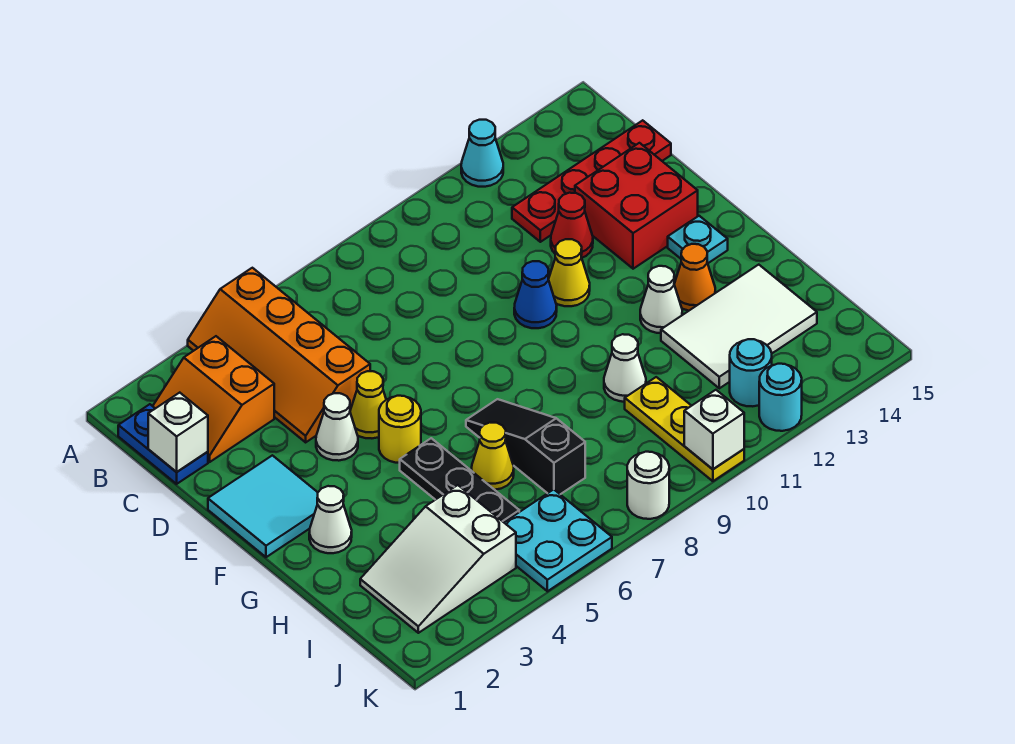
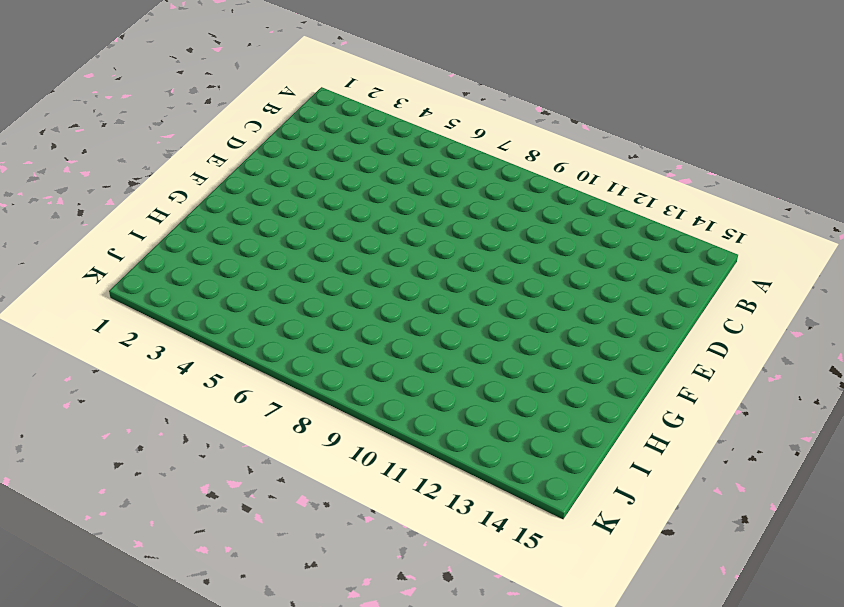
none -> orange slope A4:D5 level 1 top 5
none -> cyan cone A12 level 1
none -> blue plate B1:C1 level 1
none -> orange slope B2:C3 level 1 top 3

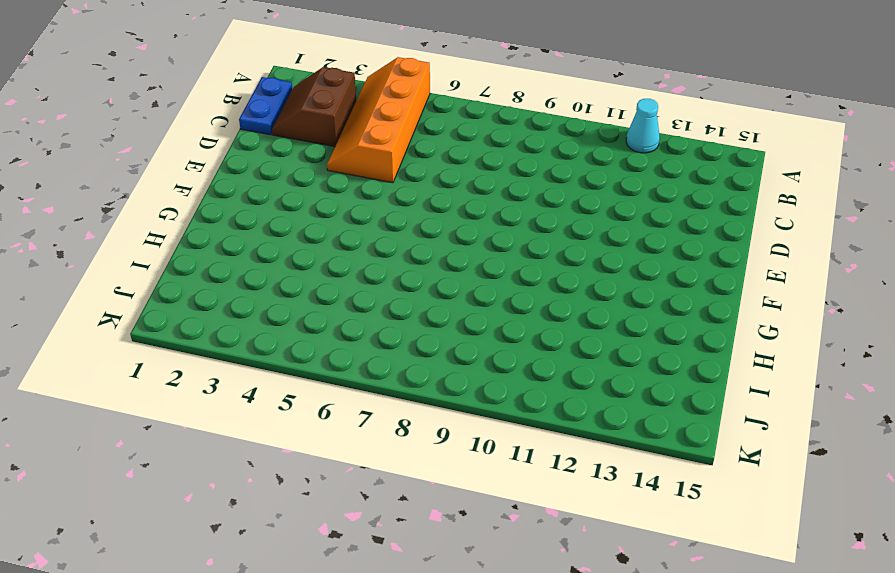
brown slope B2:C3 level 1 top 3 -> orange slope B2:C3 level 1 top 3
none -> red plate C12:C15 level 1
none -> red cone D12 level 1
none -> red brick D13:E14 level 1
none -> cyan tile E1:F2 level 1

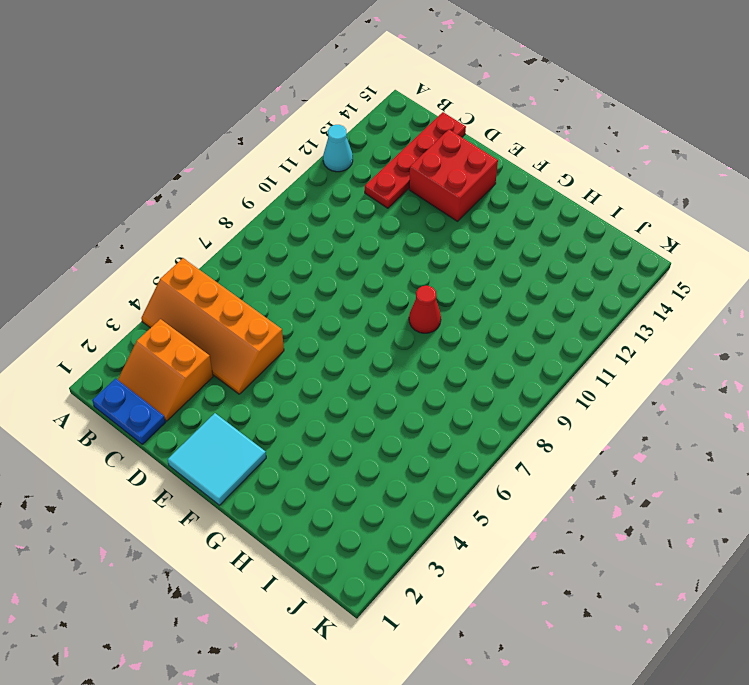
red cone G9 level 1 -> red cone D12 level 1
none -> white cone E4 level 1
none -> yellow cone E5 level 1
none -> blue cone E10 level 1
none -> yellow cone E11 level 1

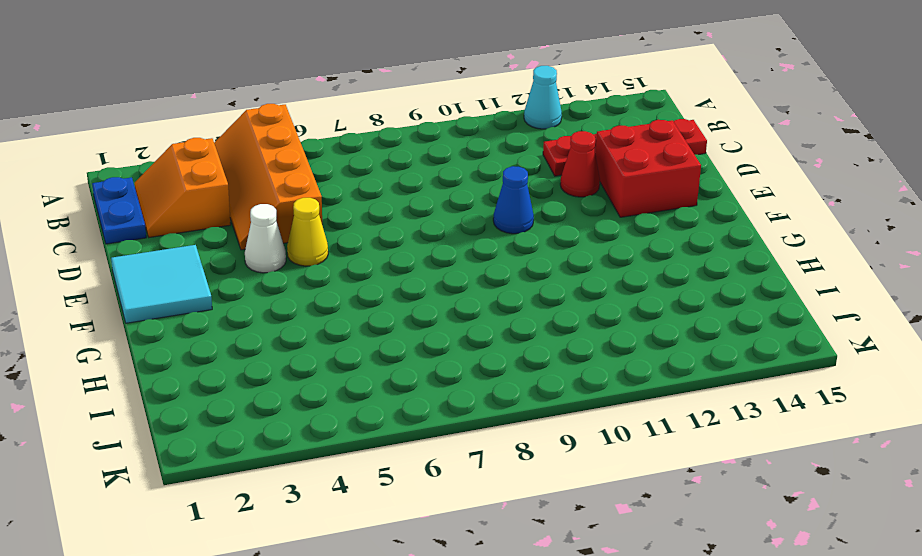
none -> yellow cone E11 level 1
none -> yellow round brick F5 level 1
none -> cyan plate F14 level 1
none -> white cone G2 level 1

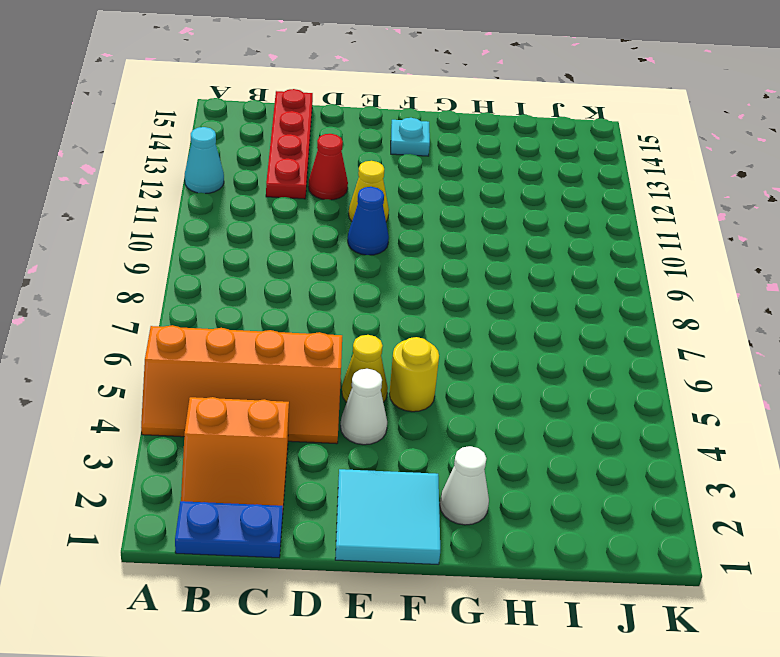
none -> red brick D13:E14 level 1
none -> black plate G5:I5 level 1
none -> black slope G7:I7 level 1 top I
none -> white cone G12 level 1

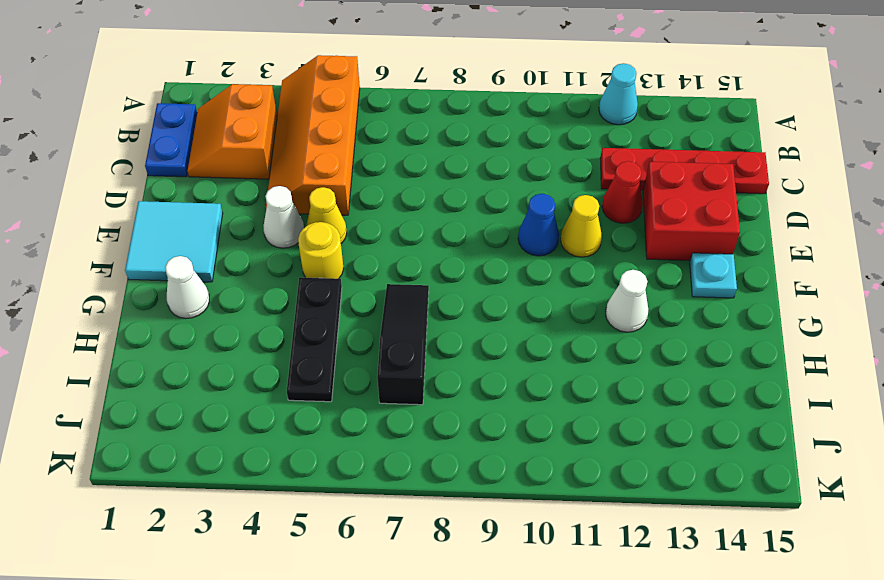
none -> orange cone G13 level 1
none -> yellow cone H6 level 1
none -> white cone H10 level 1
none -> white tile H12:I14 level 1

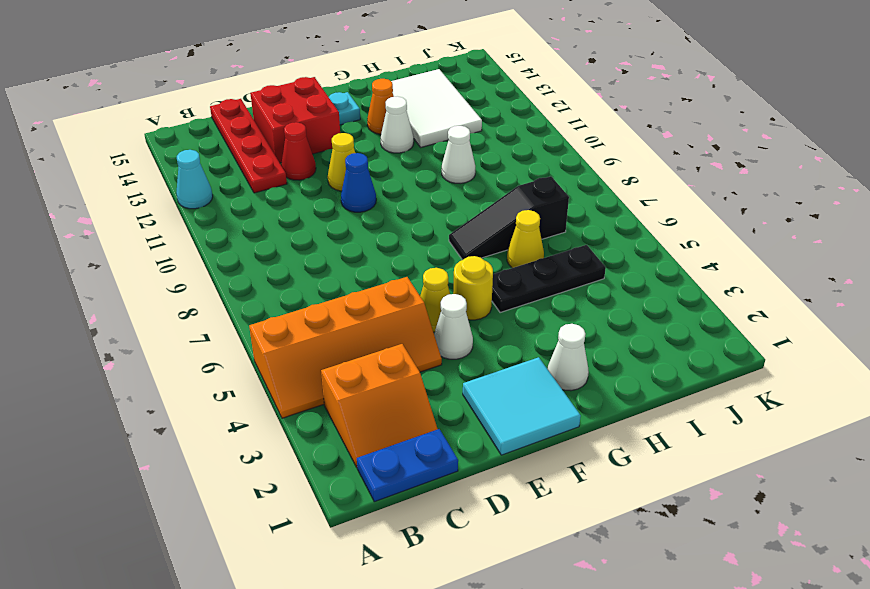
none -> white slope I2:J4 level 1 top 4
none -> yellow plate I10:K10 level 1
none -> cyan plate J5:K6 level 1
none -> cyan round brick J12 level 1

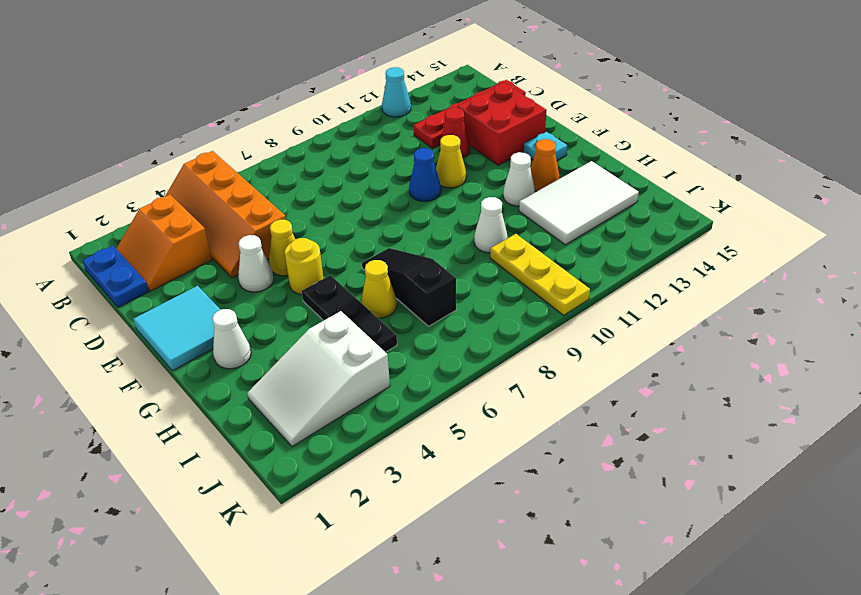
none -> cyan plate J5:K6 level 1
none -> cyan round brick J12 level 1
none -> white round brick K8 level 1
none -> cyan round brick K12 level 1

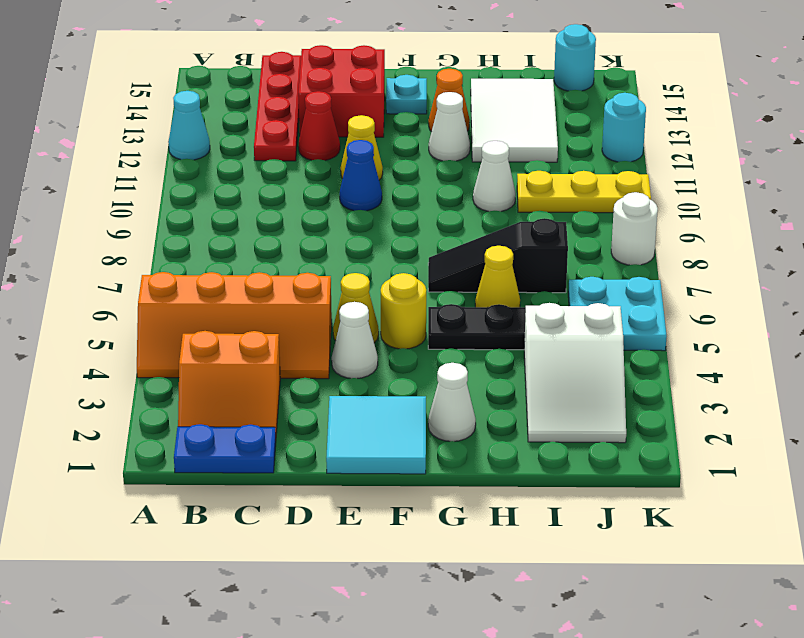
cyan round brick J15 level 1 -> cyan round brick J12 level 1
none -> white brick C1 level 2
none -> white brick K10 level 2

